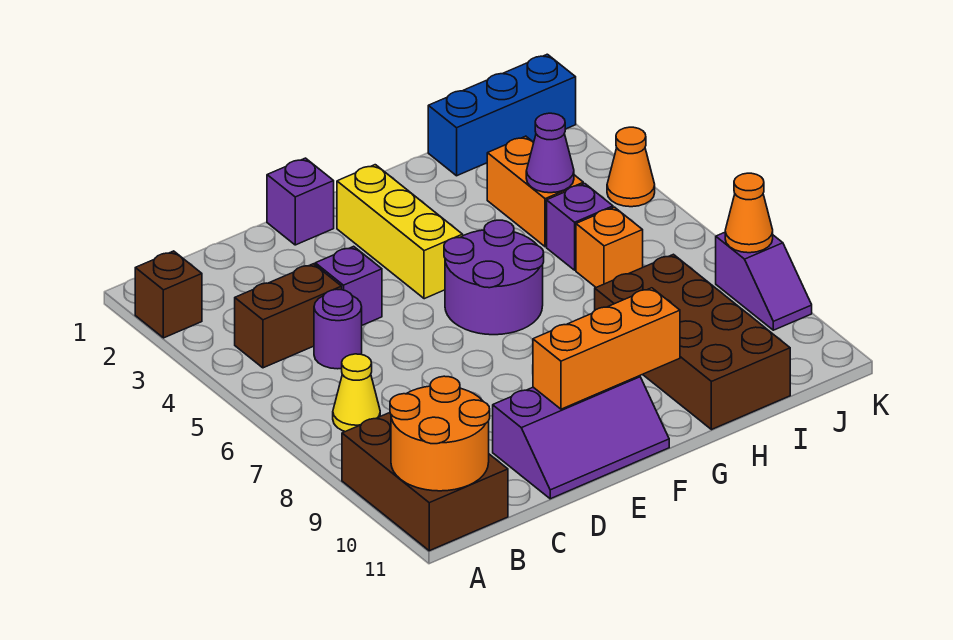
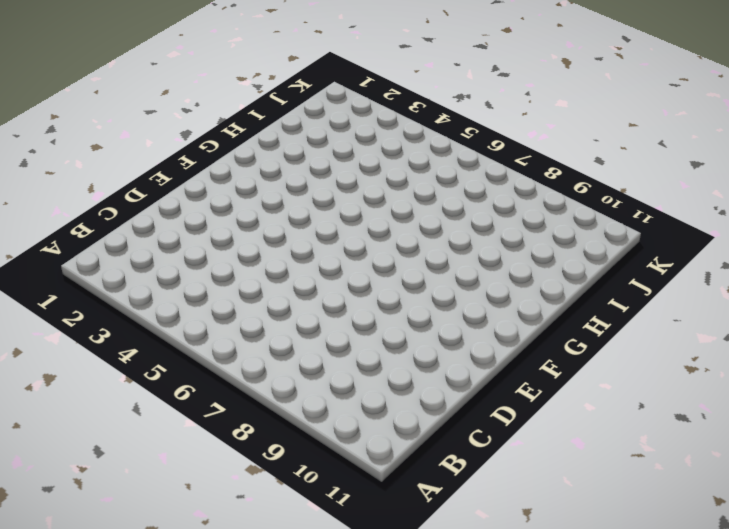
none -> brown brick A2 level 1
none -> brown brick A9:B11 level 1
none -> brown brick B4:C4 level 1

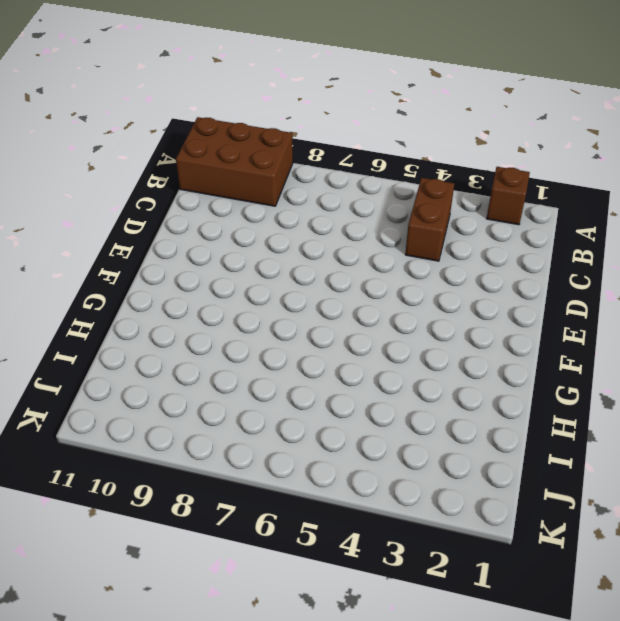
none -> yellow cone B7 level 1
none -> purple round brick C5 level 1
none -> purple brick D4 level 1

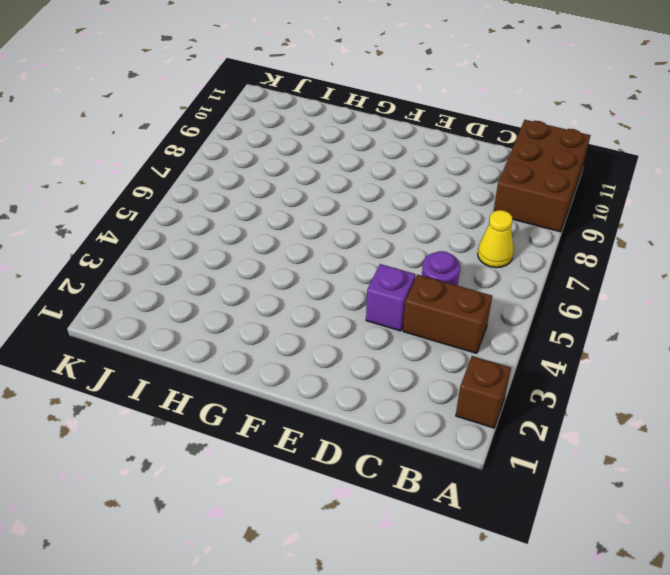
none -> purple slope D10:F11 level 1 top 10
none -> purple brick E1 level 1
none -> yellow brick F2:F4 level 1

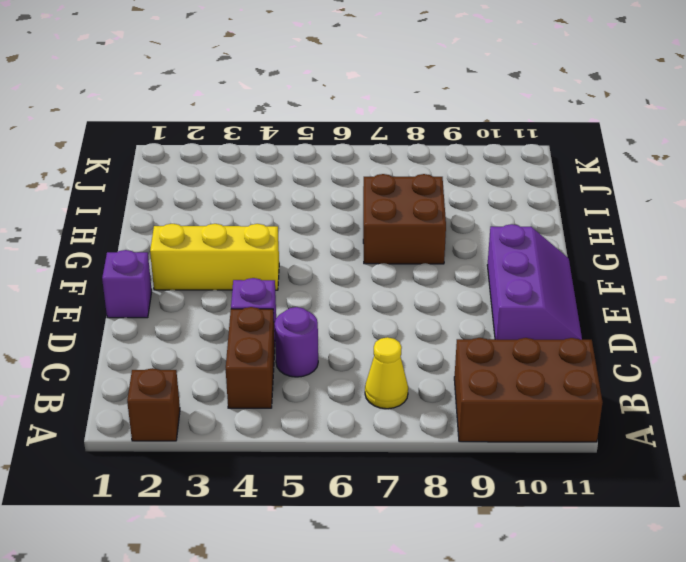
brown brick G7:H8 level 1 -> brown brick H8:I11 level 1
none -> purple round brick F5:G6 level 1
none -> blue brick I1:K1 level 1
none -> orange brick I3:I4 level 1

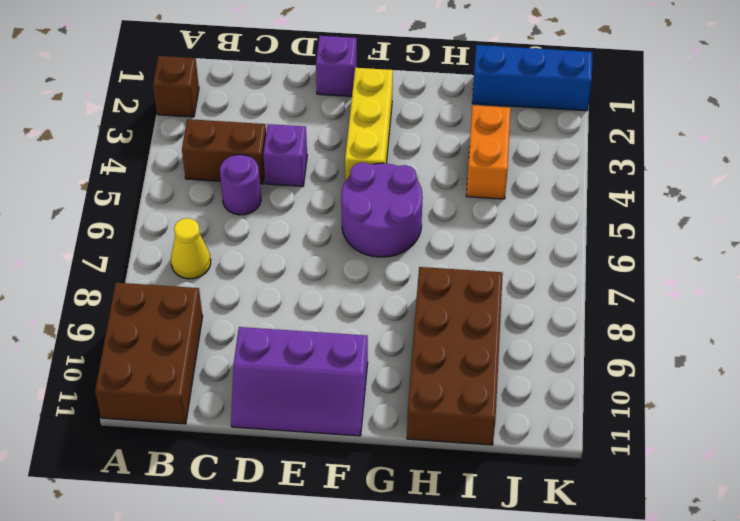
none -> purple brick I5 level 1
none -> orange brick I6 level 1
none -> orange cone K4 level 1

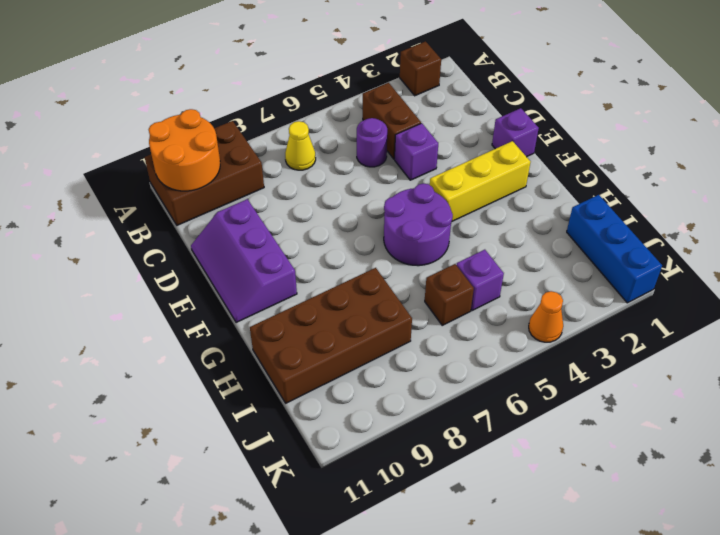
brown brick I6 level 1 -> orange brick I6 level 1
none -> orange brick I3:I4 level 1
none -> purple slope K8:K9 level 1 top 8
none -> orange brick E10:G10 level 2

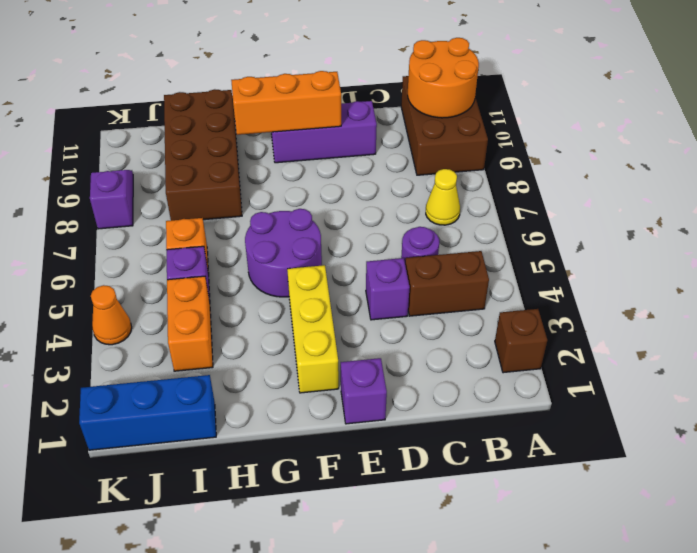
none -> purple cone I4 level 2
none -> orange cone K8 level 2

